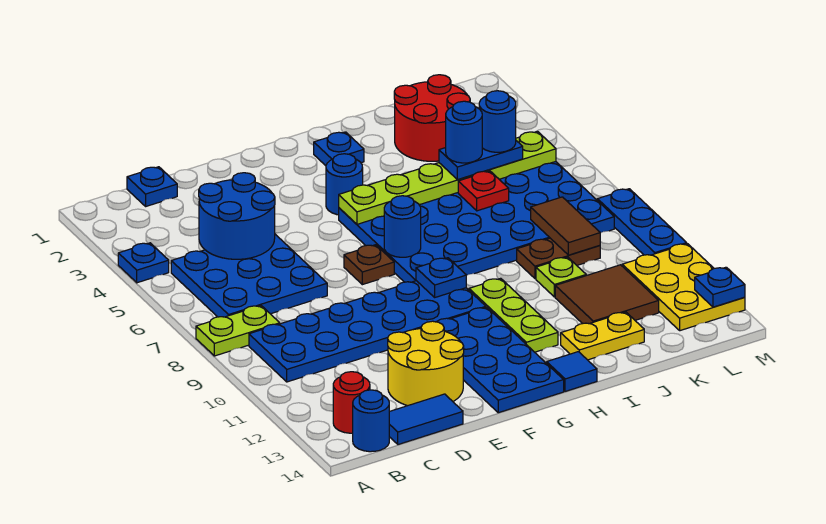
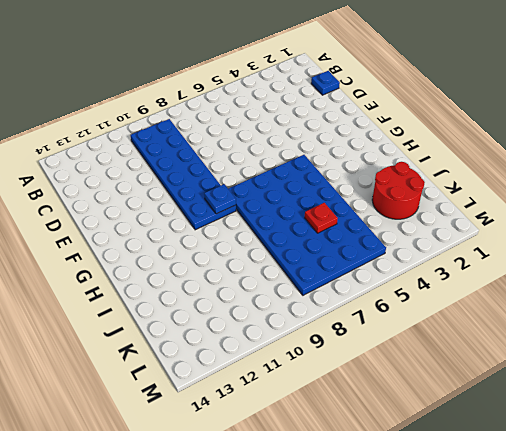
none -> blue plate A4 level 1
none -> lime plate A8:B8 level 1
none -> blue plate B5:D7 level 1
none -> red round brick B13 level 1

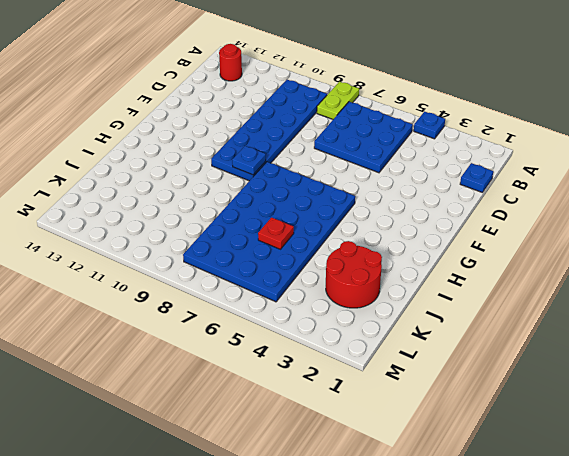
none -> blue round brick B14 level 1
none -> blue tile C14:D14 level 1
none -> yellow round brick D12:E13 level 1
none -> brown plate F7 level 1

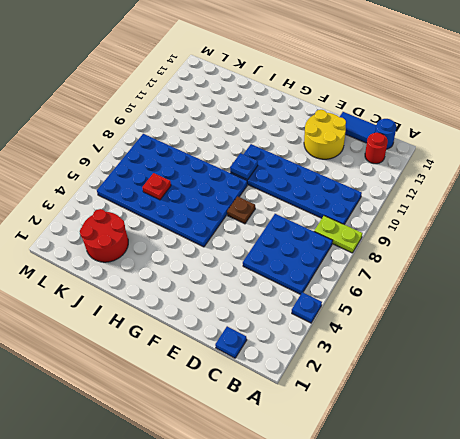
none -> blue plate F11:G14 level 1
none -> blue round brick G4 level 1
none -> blue plate H2 level 1
none -> lime plate H10:H12 level 1

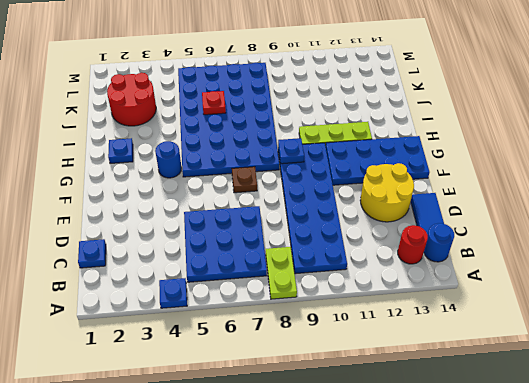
none -> blue tile H14 level 1
none -> yellow plate I13:J13 level 1
none -> brown plate J9:K9 level 1
none -> lime plate J10 level 1

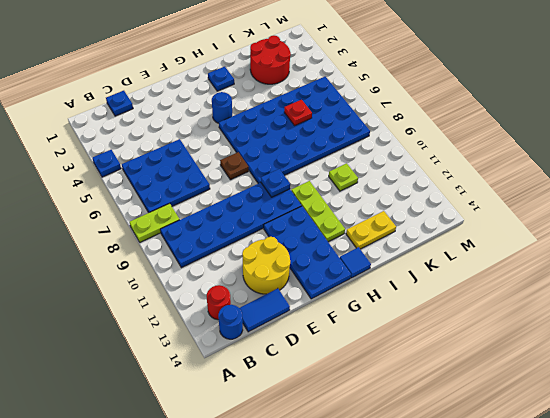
none -> brown plate J9:K9 level 1
none -> brown tile J11:K12 level 1
none -> yellow plate L11:M13 level 1
none -> blue plate M8:M10 level 1

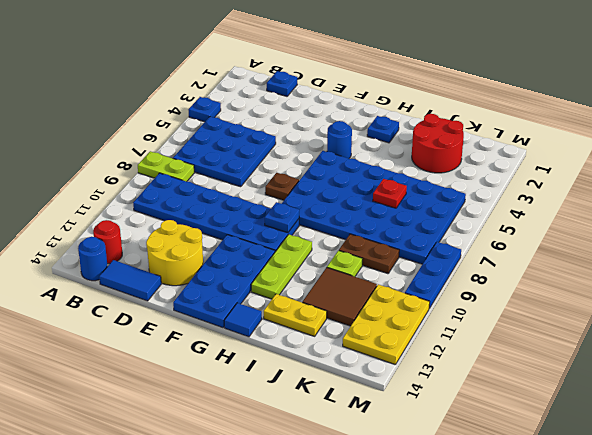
none -> blue round brick C4:D5 level 2
none -> lime plate G5:L5 level 2
none -> blue round brick G7 level 2
none -> brown tile K8:K9 level 2

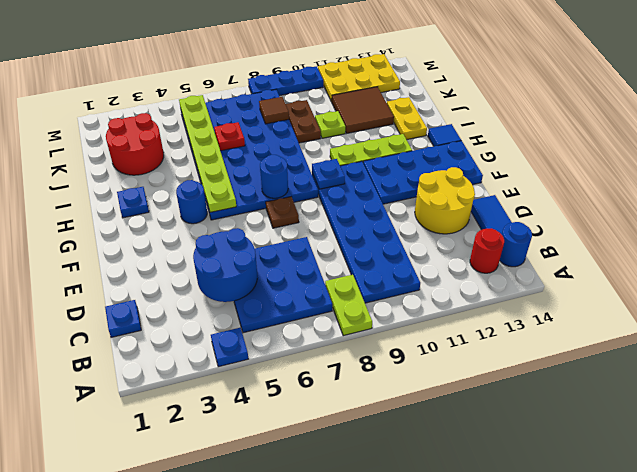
brown tile K8 level 2 -> brown tile K8:K9 level 2
none -> blue plate M13 level 2
none -> blue plate J5:K5 level 3
none -> blue round brick J5 level 4
none -> blue round brick K5 level 4

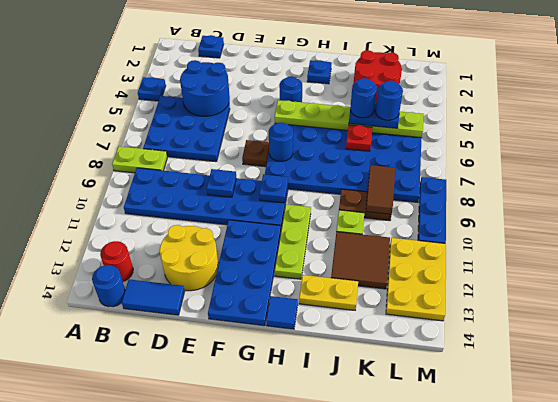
blue plate E9 level 2 -> blue plate M13 level 2

